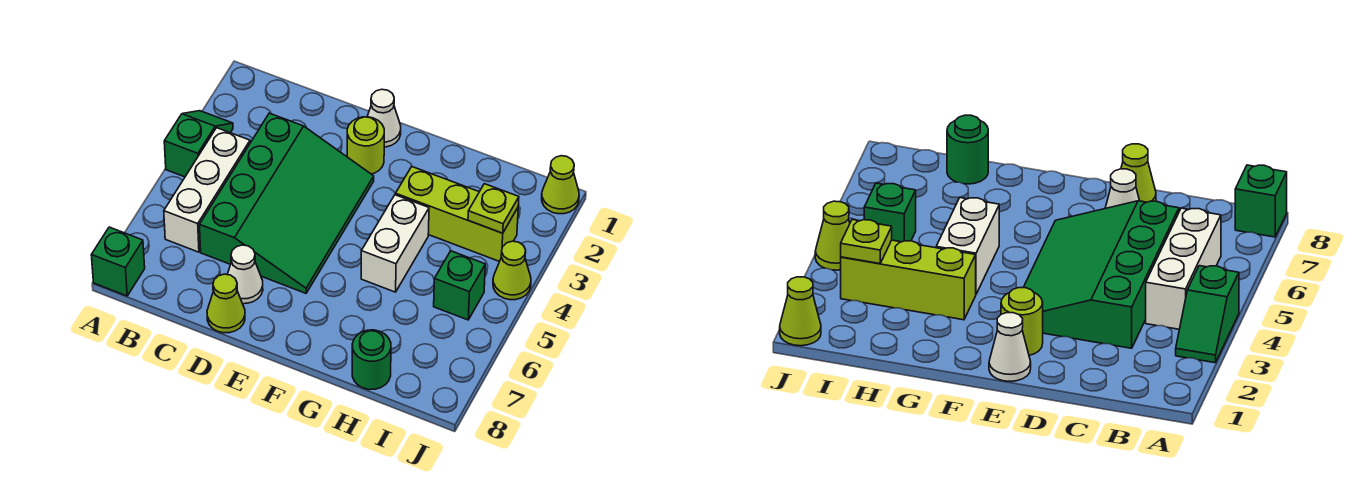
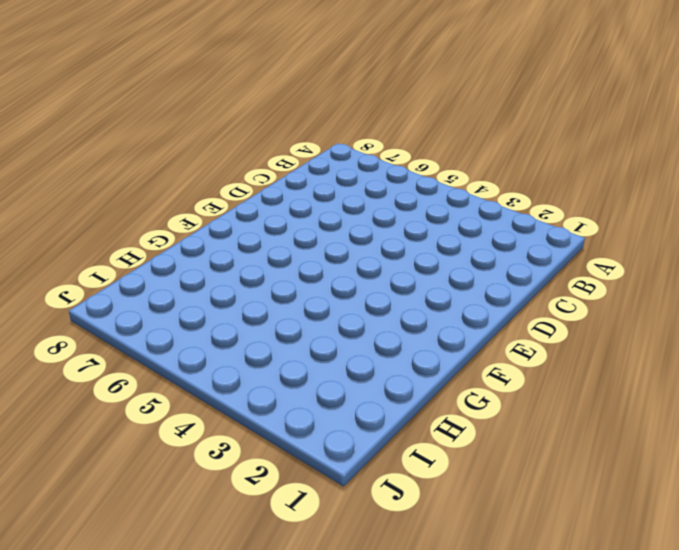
none -> green slope A3:A4 level 1 top 4
none -> green brick A8 level 1
none -> white brick B4:B6 level 1

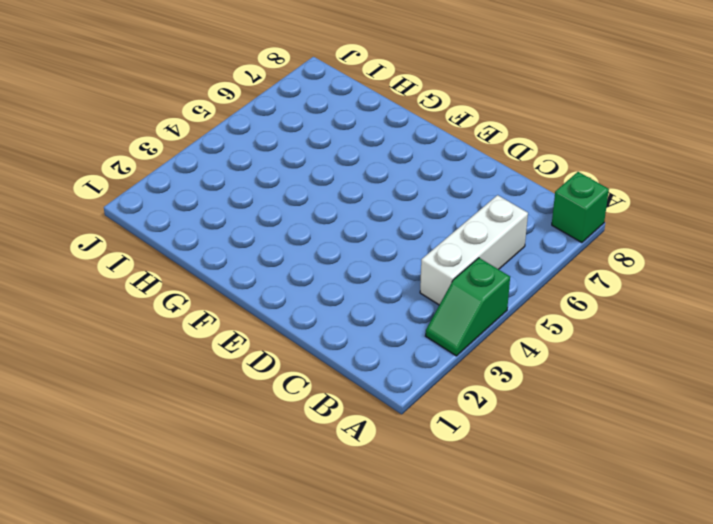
none -> green slope C3:E6 level 1 top C
none -> white cone D7 level 1
none -> lime cone D8 level 1

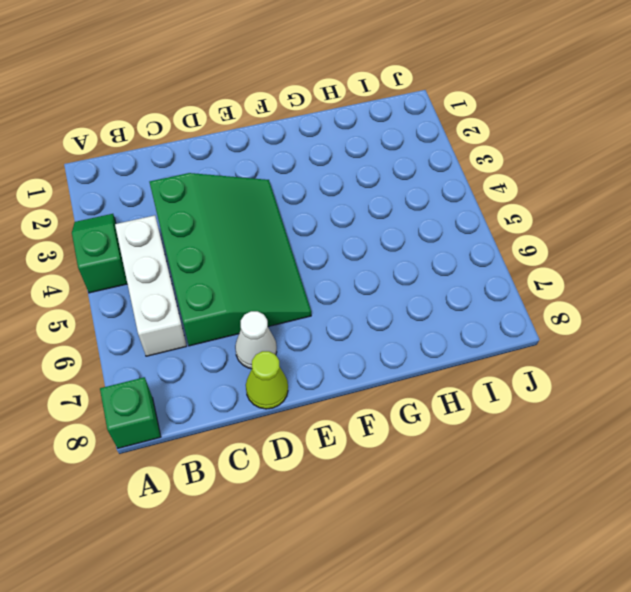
none -> white cone E1 level 1
none -> lime round brick E2 level 1
none -> lime brick G3:I3 level 1

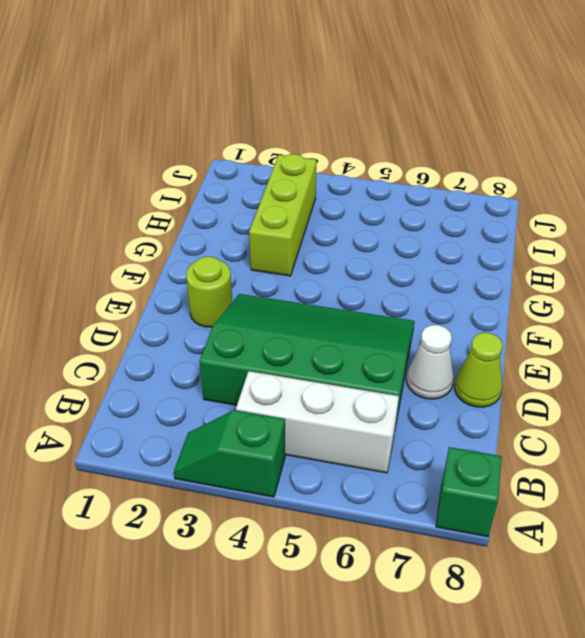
none -> white cone E1 level 1
none -> white brick G4:G5 level 1
none -> green round brick H8 level 1

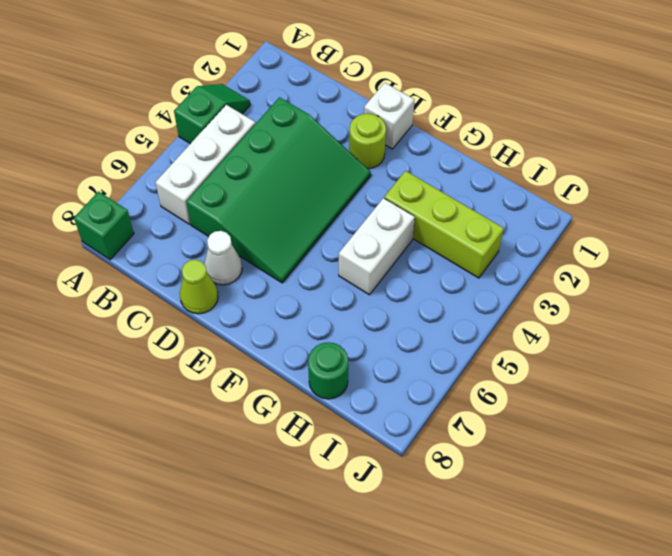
white brick E1 level 1 -> white cone E1 level 1
none -> green brick I5 level 1
none -> lime cone J1 level 1
none -> lime cone J4 level 1

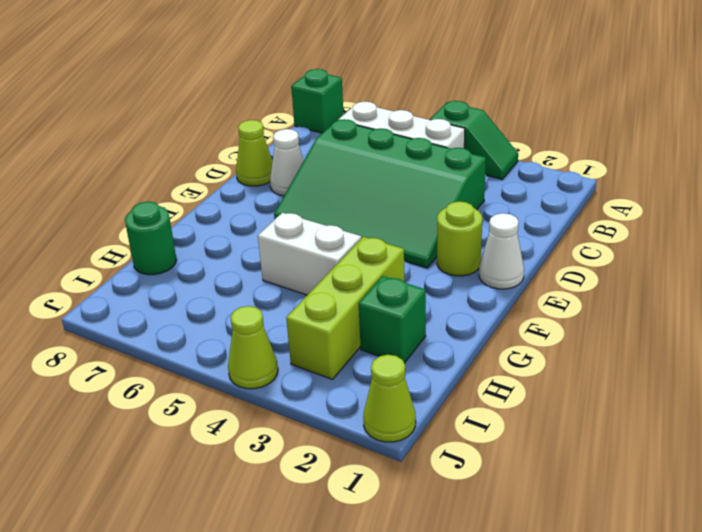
green brick H2 level 1 -> green brick I5 level 1
none -> lime plate I3 level 2

